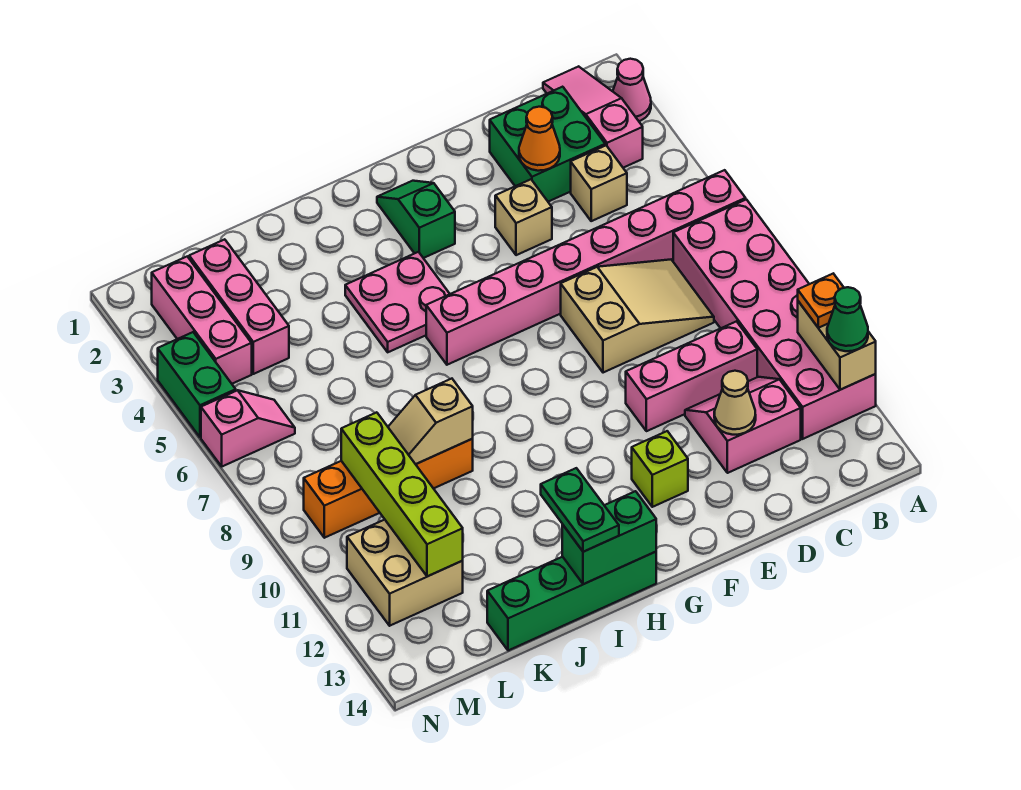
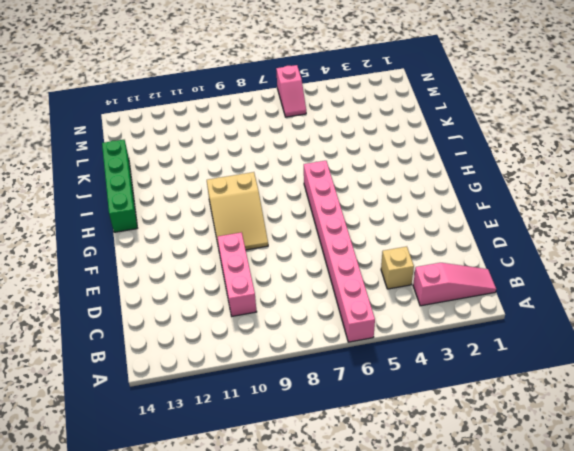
tan slope F9:H10 level 1 top H -> tan slope C7:E8 level 1 top E
none -> pink cone A2 level 1
none -> pink brick A7:B12 level 1
none -> green brick C2:D3 level 1

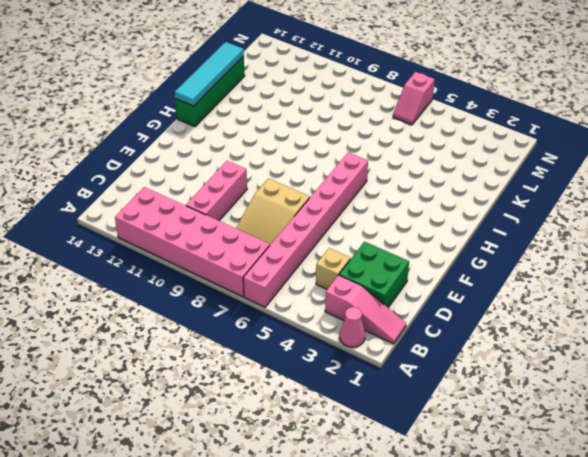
cyan tile H14:K14 level 2 -> green brick H14:I14 level 2
none -> pink slope C11:D12 level 1 top 12
none -> tan brick E4 level 1
none -> lime brick F12 level 1

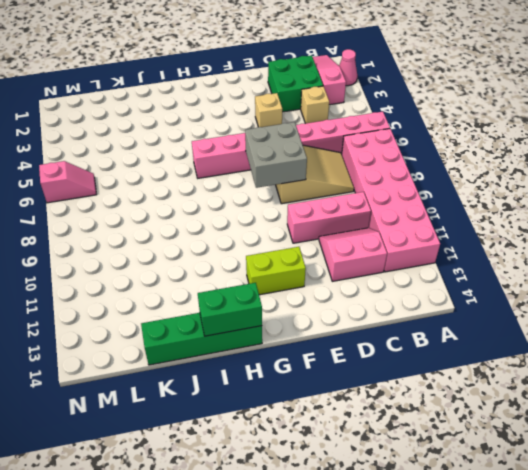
grey brick E7:F8 level 2 -> none
lime brick F12:G12 level 1 -> lime brick F12 level 1
none -> green slope G2:G3 level 1 top 3
none -> pink plate H4:I5 level 1
none -> orange brick J9:M9 level 1

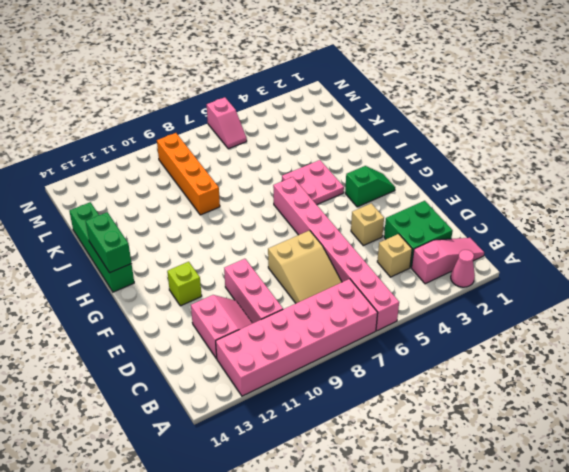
none -> pink brick L2:L4 level 1
none -> tan brick L11:M12 level 1
none -> pink brick M2:M4 level 1

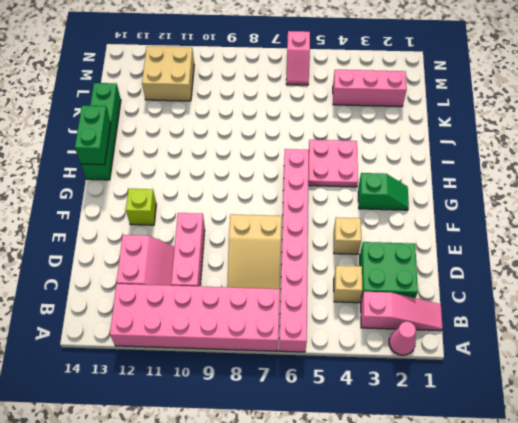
none -> orange brick J9:M9 level 1
none -> pink brick M2:M4 level 1
none -> green brick N4:N5 level 1

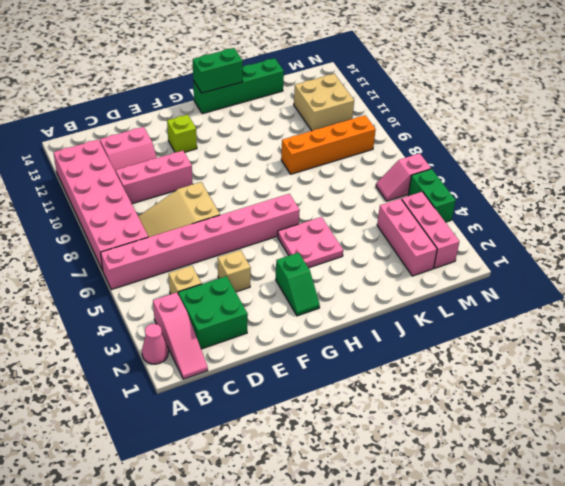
none -> tan brick A11:A12 level 2
none -> orange cone D3 level 2
none -> tan cone D12 level 2

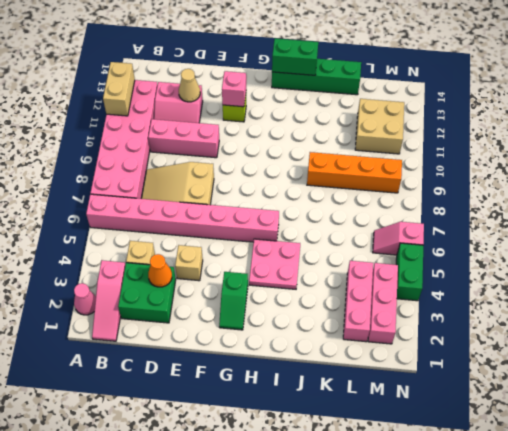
pink brick F12 level 2 -> none
none -> tan slope J9:K9 level 2 top J
none -> lime brick L9:L12 level 2
none -> orange plate A11 level 3

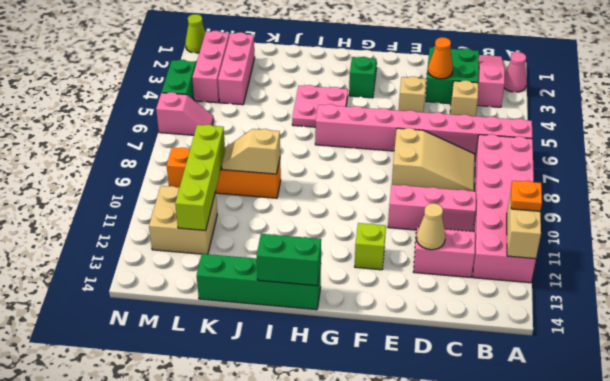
lime cone N1 level 1 -> none
none -> green cone A12 level 3
none -> green plate I13:I14 level 3

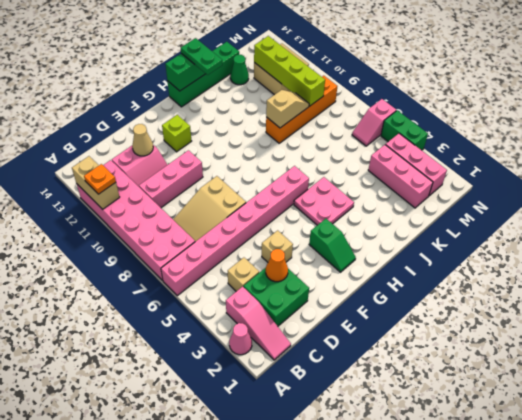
green cone K13 level 1 -> green cone A12 level 3

